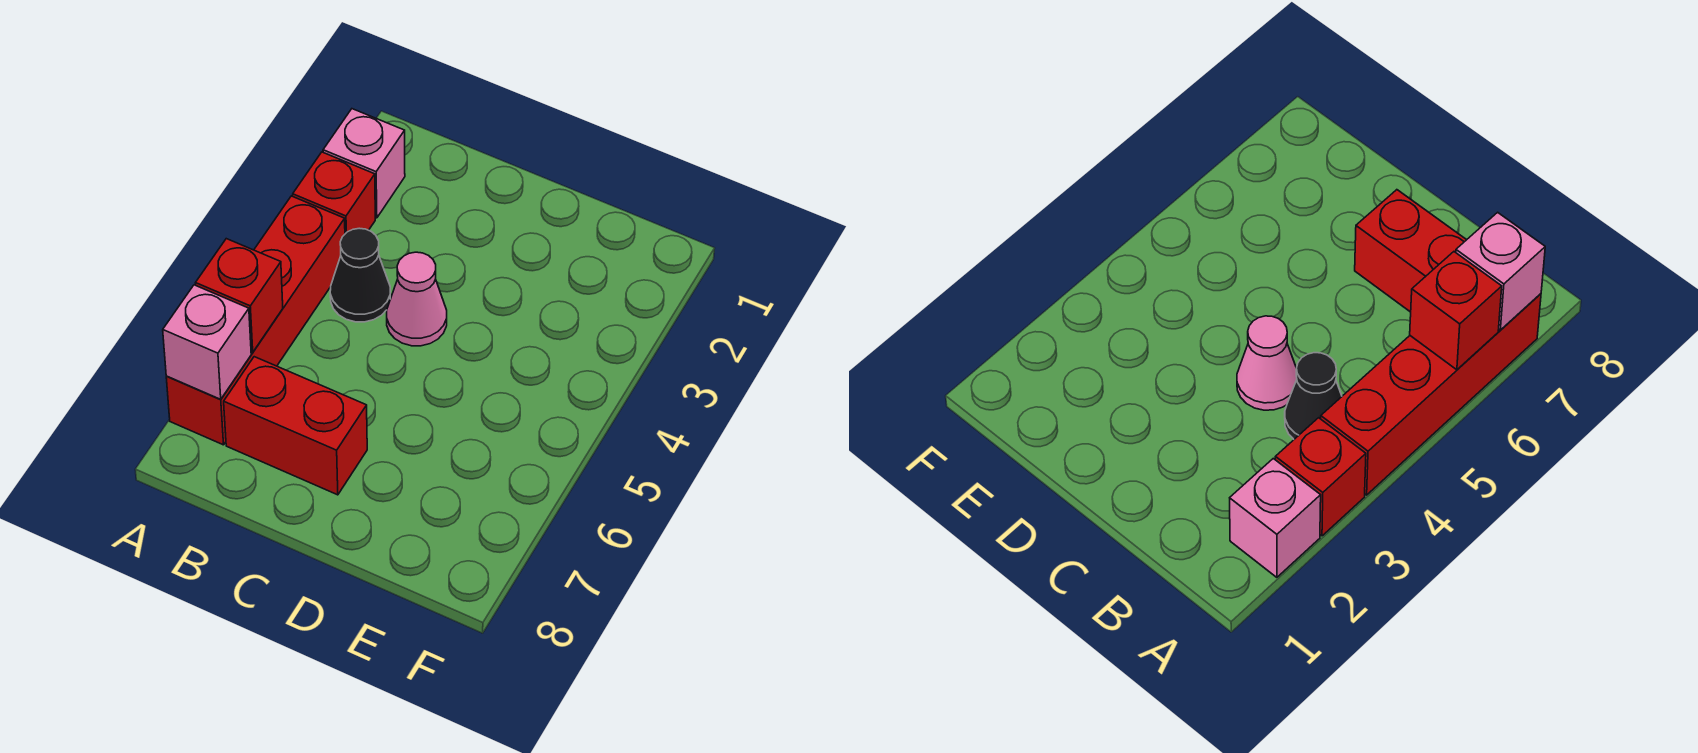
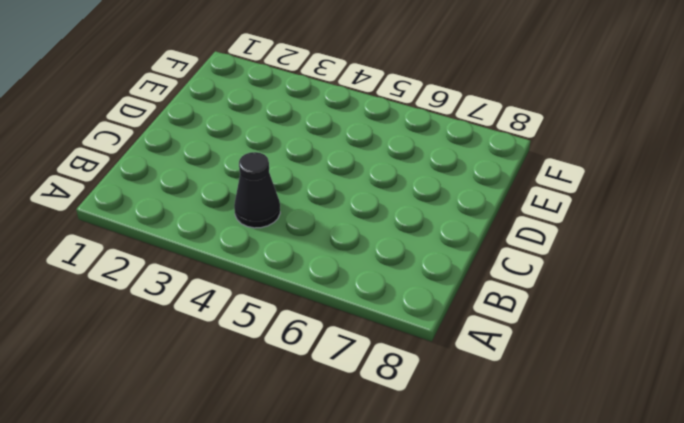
none -> pink brick A2 level 1
none -> red brick A3 level 1

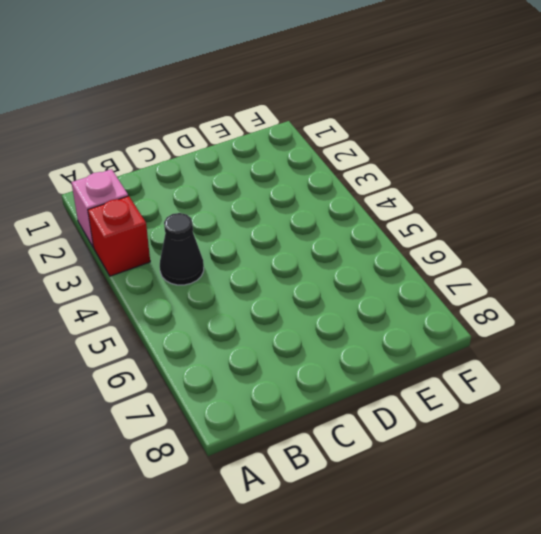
none -> red brick A4:A7 level 1
none -> red brick B7:C7 level 1

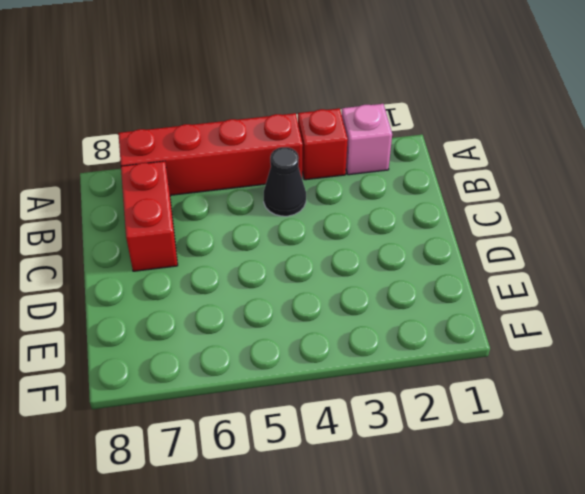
none -> pink cone C4 level 1
none -> red brick A6 level 2

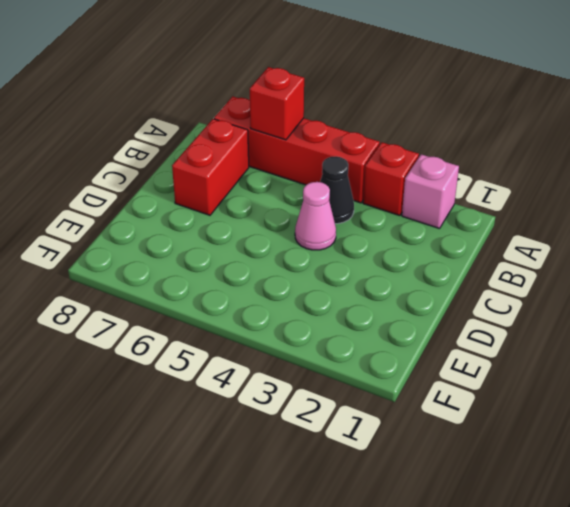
none -> pink brick A7 level 2

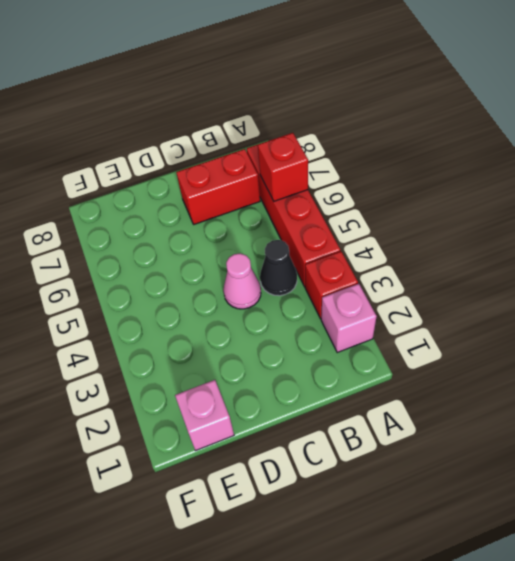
pink brick E1 level 1 -> pink brick A7 level 2

